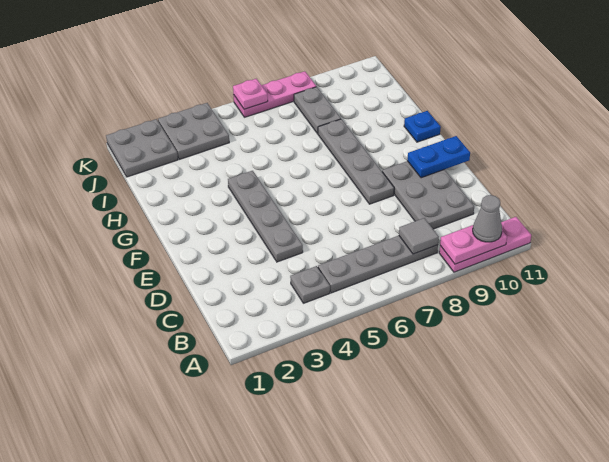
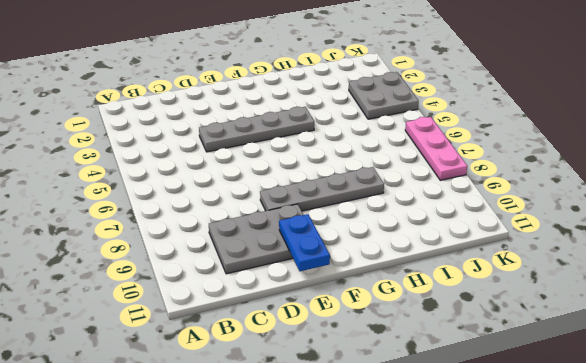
none -> pink plate A9:A11 level 1
none -> grey plate B4 level 1
none -> grey plate B5:B8 level 1

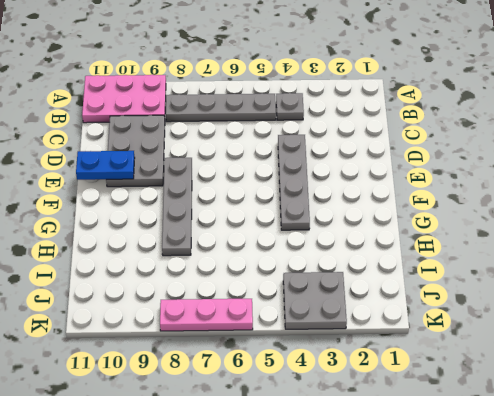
pink plate A9:B11 level 1 -> pink plate A9:A11 level 1
none -> blue plate G11 level 1
none -> grey plate I8:J8 level 1
none -> grey plate J1:K2 level 1

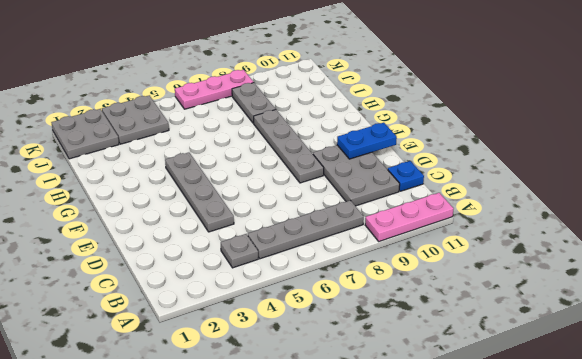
blue plate C11 level 1 -> blue plate G11 level 1
none -> pink plate A9:A10 level 2
none -> grey tile B8 level 2
none -> pink plate K6 level 2

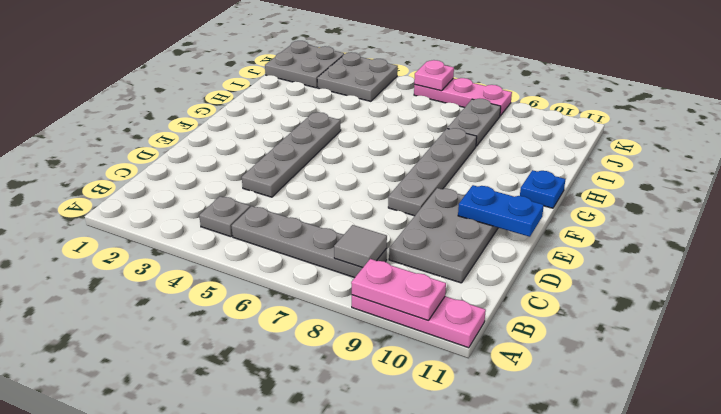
none -> grey cone A10 level 3

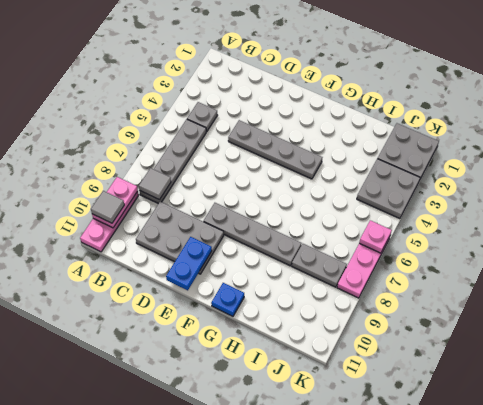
grey tile A10 level 3 -> grey cone A10 level 3

